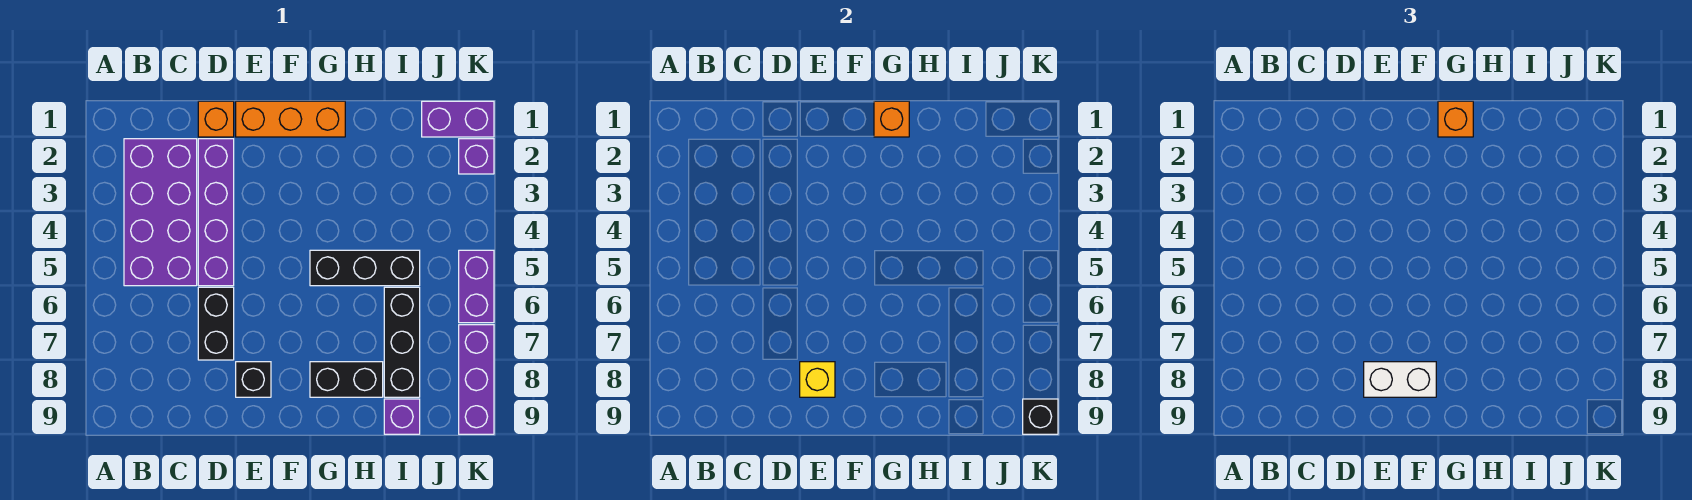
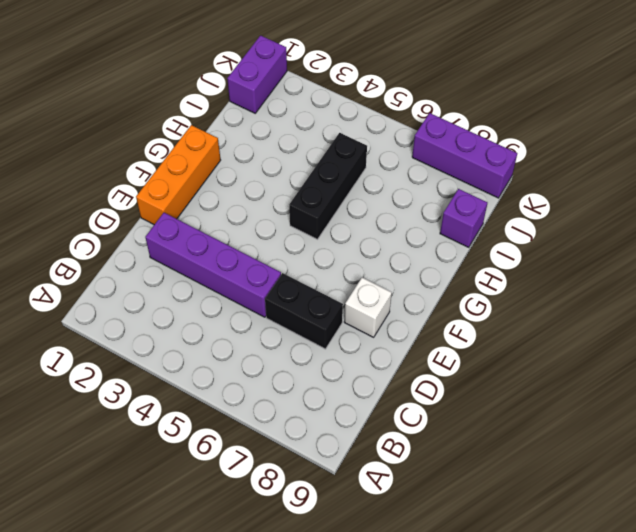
white brick E8 level 1 -> black brick E8 level 1
none -> purple brick B2:C5 level 1
none -> orange brick D1 level 1
none -> black brick G8:H8 level 1

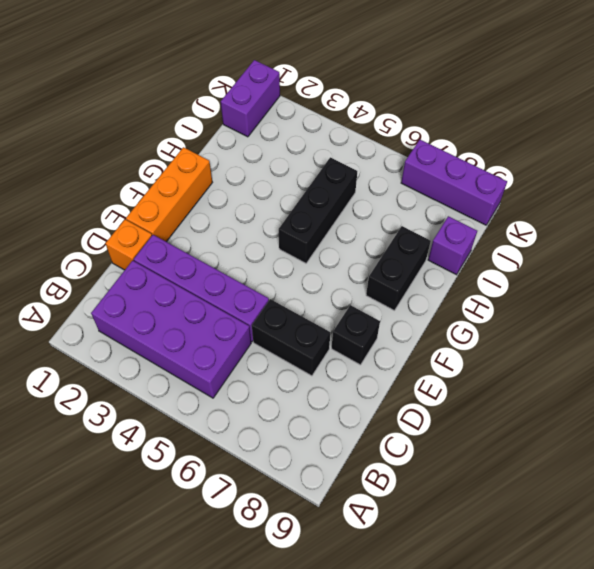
none -> black brick I6:I8 level 1
none -> purple brick K2 level 1
none -> purple brick K5:K6 level 1

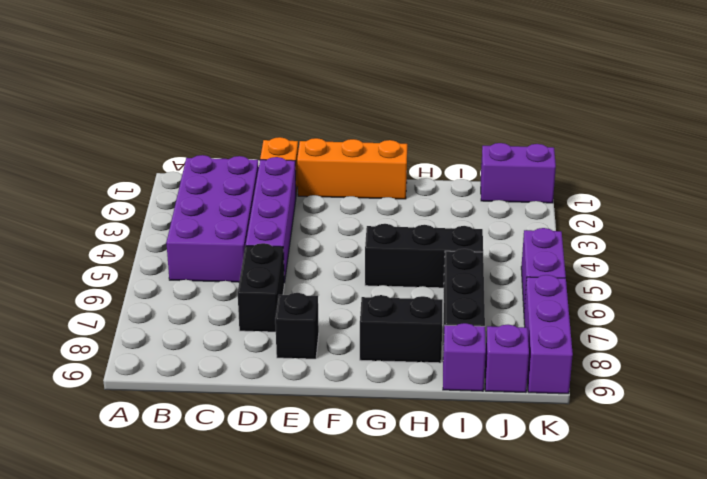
purple brick J9 level 1 -> purple brick K2 level 1
none -> yellow brick E8 level 2
none -> orange brick G1 level 2
none -> black brick K9 level 2

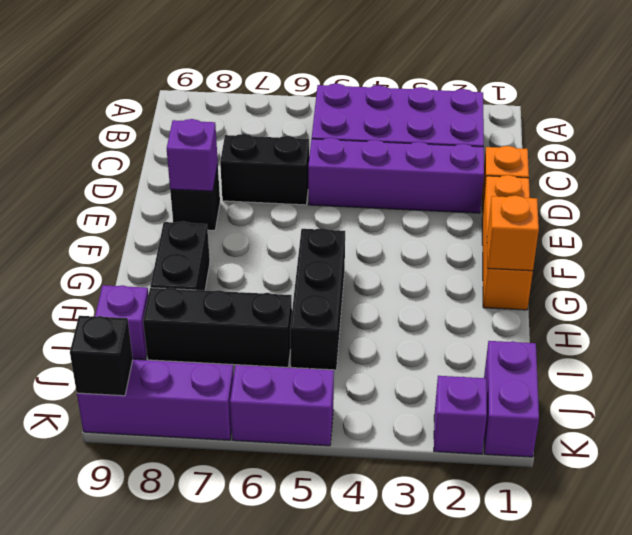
purple brick E8 level 2 -> yellow brick E8 level 2
none -> white brick E8:F8 level 3
none -> orange brick G1 level 3

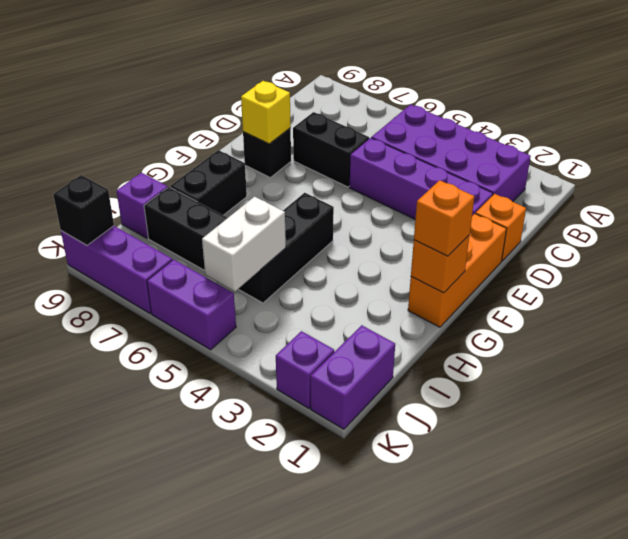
white brick I5:J5 level 2 -> white brick E8:F8 level 3

